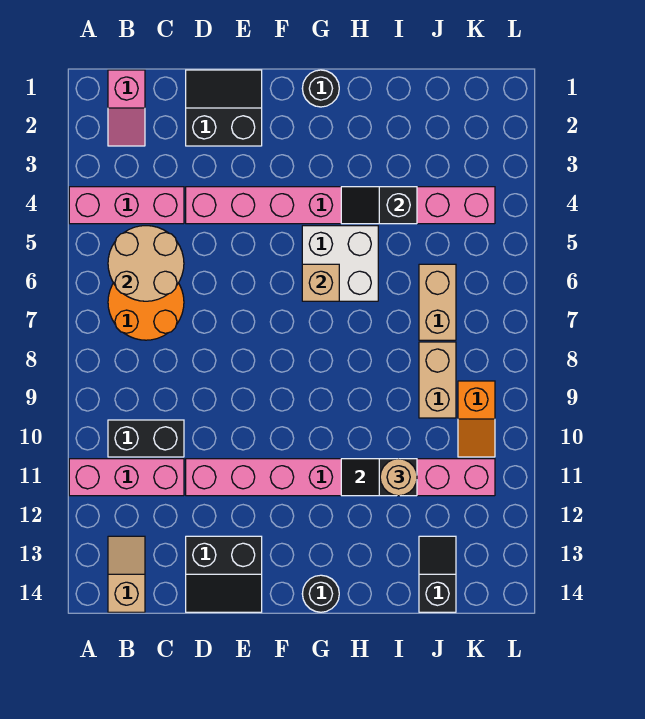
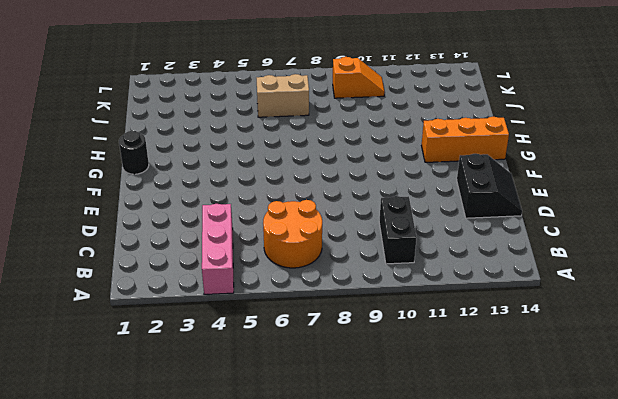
orange brick G12:G14 level 1 -> black round brick G14 level 1
none -> pink brick A11:C11 level 1
none -> pink slope B1:B2 level 1 top 1
none -> tan slope B13:B14 level 1 top 14

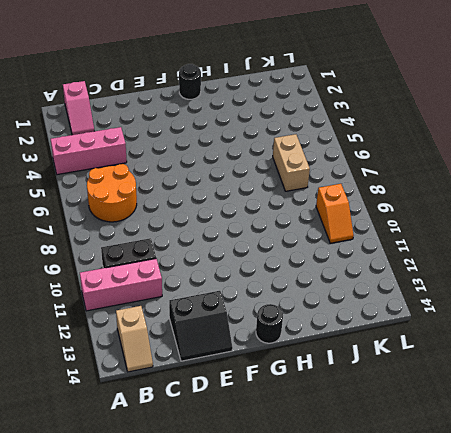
tan slope B13:B14 level 1 top 13 -> tan slope B13:B14 level 1 top 14
none -> black slope D1:E2 level 1 top 2
none -> pink brick D4:K4 level 1
none -> pink brick D11:K11 level 1

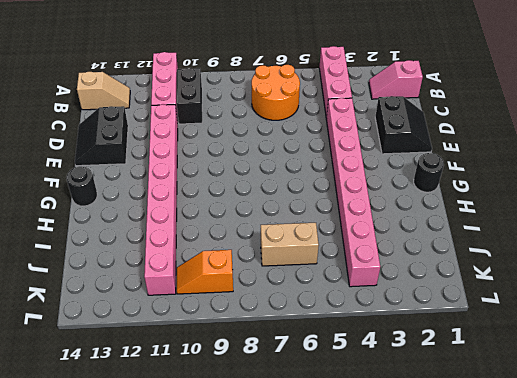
none -> white brick G5:H6 level 1
none -> tan brick J8:J9 level 1
none -> black slope J13:J14 level 1 top 14

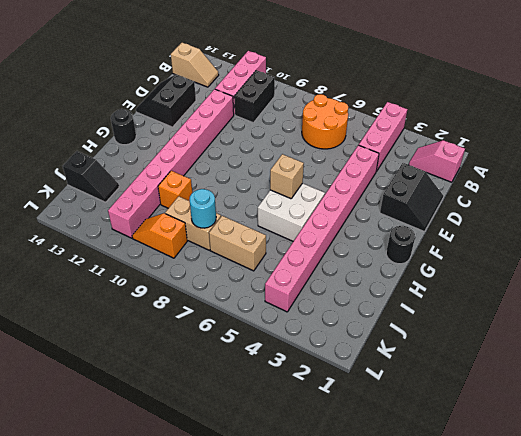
orange brick I10 level 1 -> none
cyan round brick J8 level 2 -> none
none -> tan round brick B5:C6 level 2
none -> black slope H4:I4 level 2 top I
none -> black slope H11:I11 level 2 top I

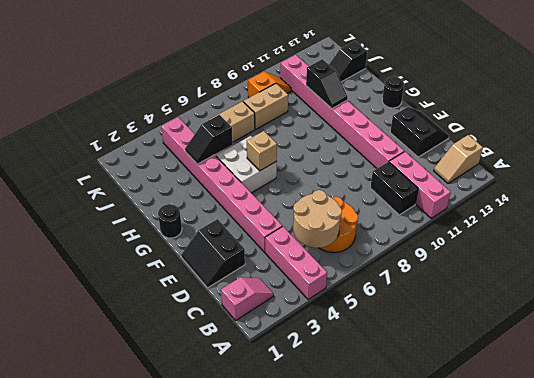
black slope I4:I5 level 2 top 5 -> black slope H4:I4 level 2 top I
none -> tan round brick I11 level 3

